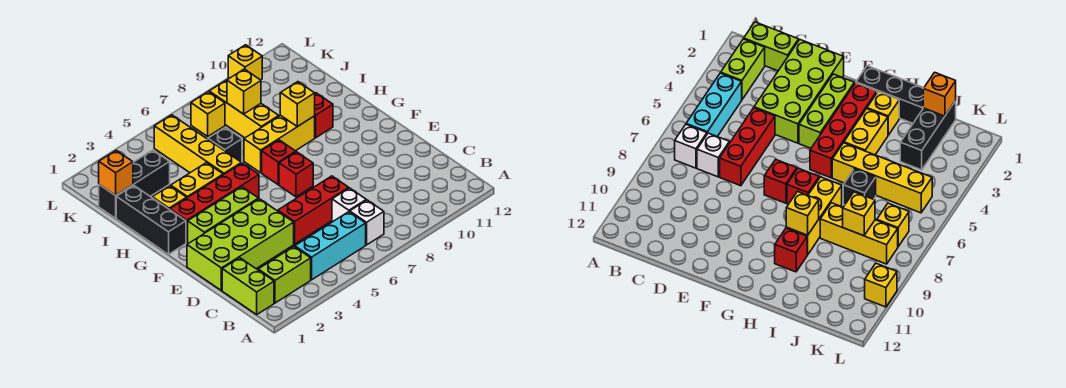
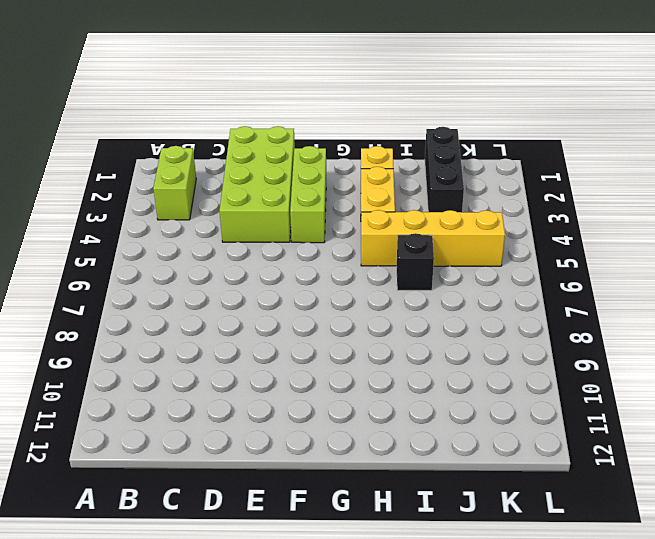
none -> lime brick B1:C1 level 1
none -> cyan brick B4:B6 level 1
none -> white brick B7 level 1

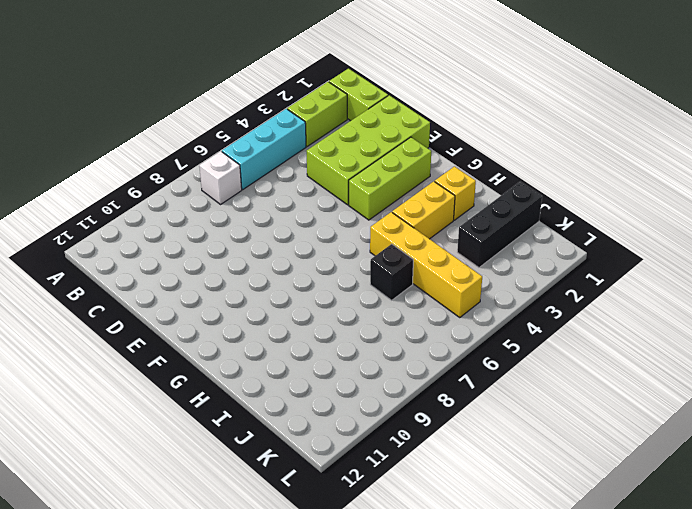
none -> white brick C7 level 1
none -> red brick D5:D7 level 1
none -> red brick F7 level 1

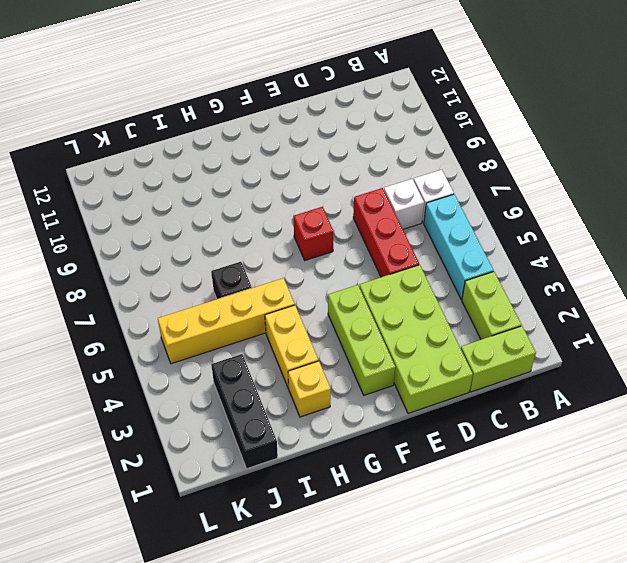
none -> black brick G1:I1 level 1
none -> red brick G2:G5 level 1
none -> red brick G7 level 1

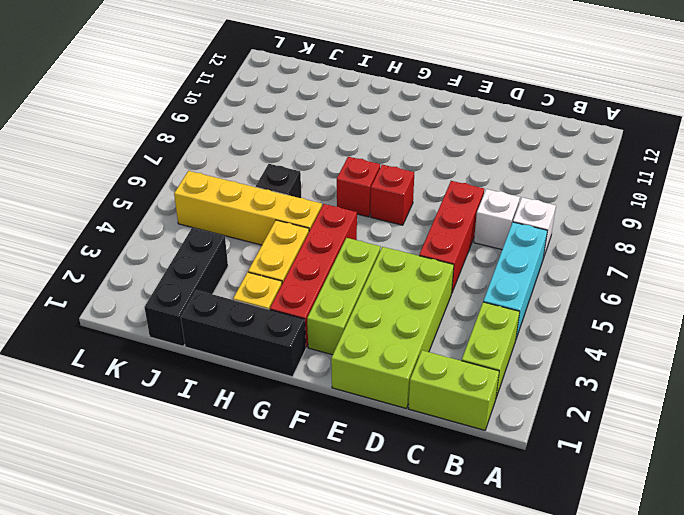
none -> yellow brick H7:H9 level 1
none -> red brick H10 level 1
none -> yellow brick I8:K8 level 1

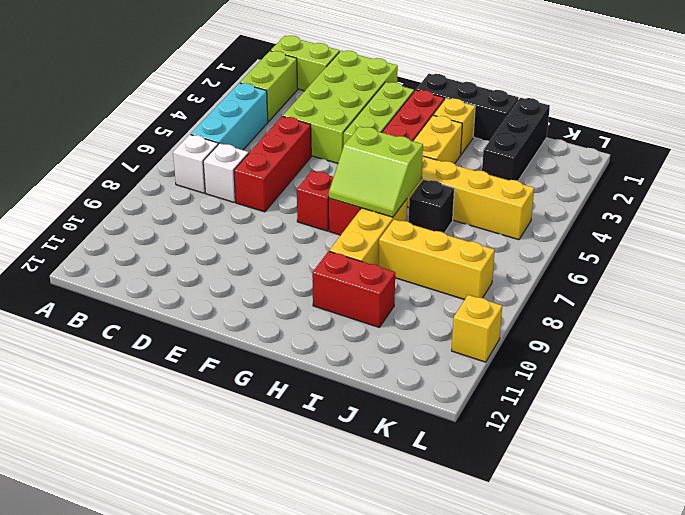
lime slope G6:H7 level 2 top 6 -> none
red brick H10:I10 level 1 -> red brick H10 level 1
none -> yellow brick K7 level 1
none -> yellow brick H9 level 2
none -> orange brick J1 level 2

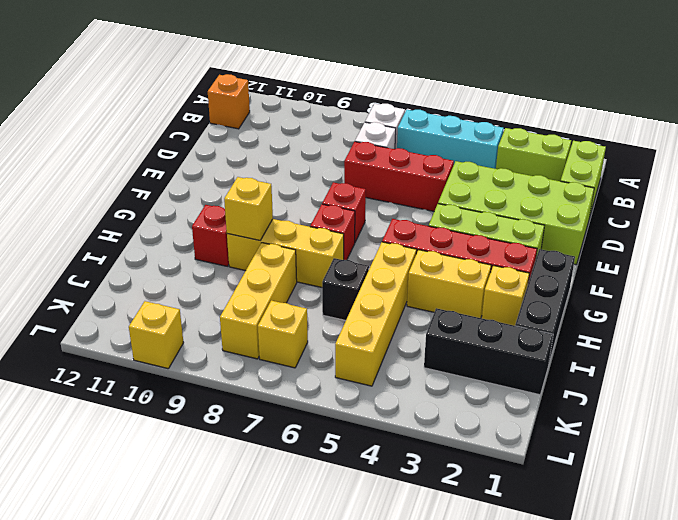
orange brick B12 level 1 -> orange brick J1 level 2
none -> yellow brick J8 level 2

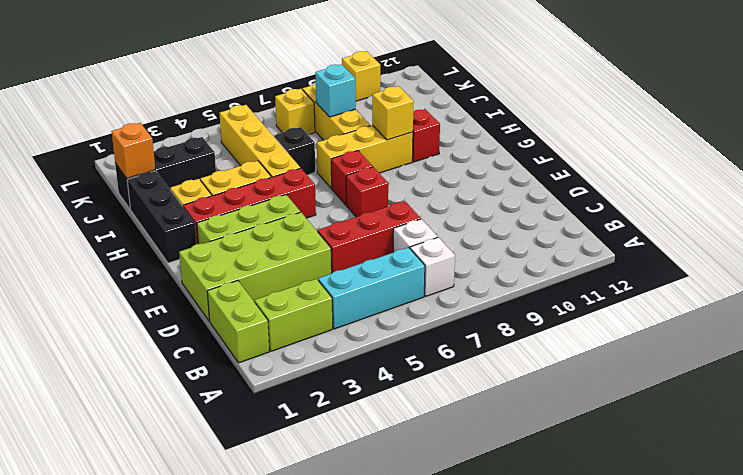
cyan brick J8 level 2 -> yellow brick J8 level 2

